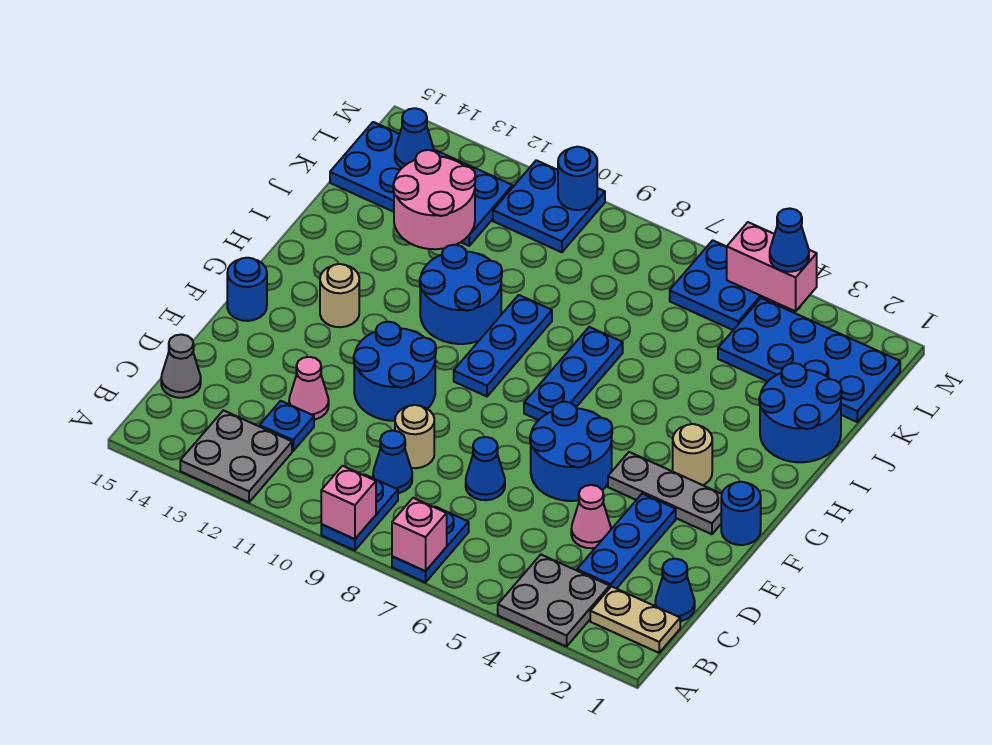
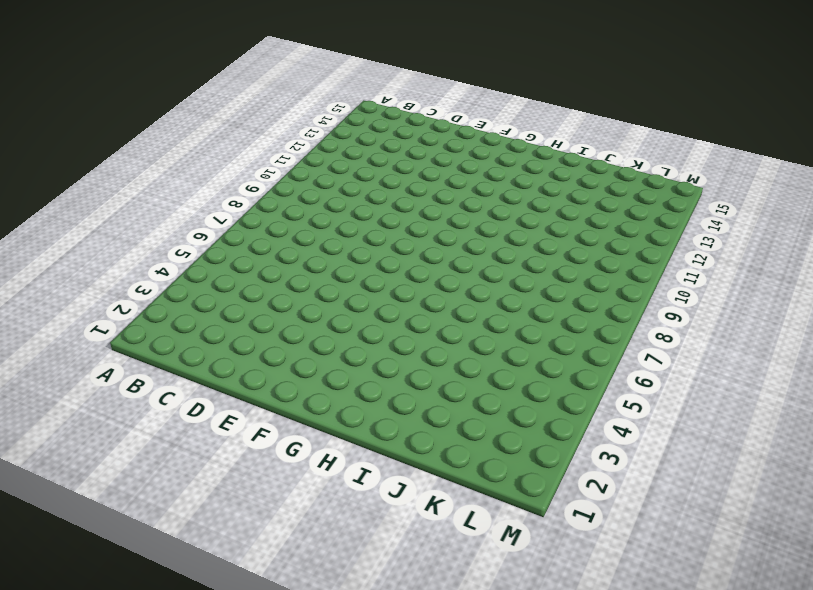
none -> grey plate A3:B4 level 1
none -> blue plate A7:B7 level 1
none -> blue plate A9:B9 level 1
none -> grey plate A12:B13 level 1

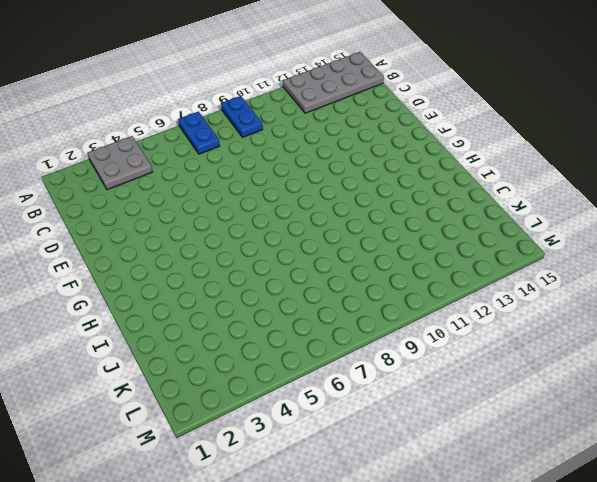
grey plate A12:B15 level 1 -> grey plate A12:B13 level 1
none -> tan plate B1:B2 level 1
none -> blue cone C1 level 1
none -> blue plate C3:E3 level 1
none -> blue cone C9 level 1

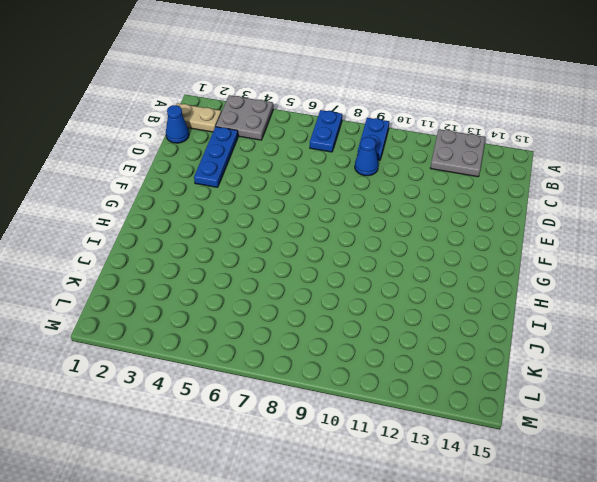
none -> blue plate C12 level 1
none -> grey cone C15 level 1
none -> pink cone D4 level 1
none -> blue cone D7 level 1

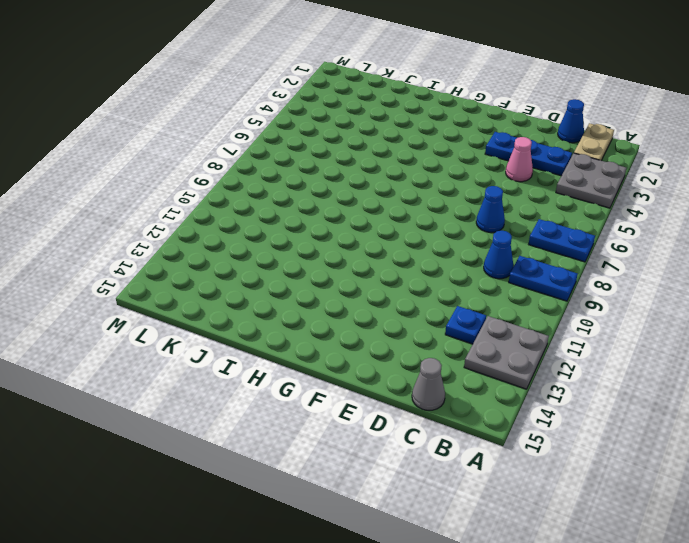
none -> tan round brick D9 level 1
none -> pink cone D12 level 1
none -> blue round brick E5:F6 level 1
none -> blue round brick E10:F11 level 1

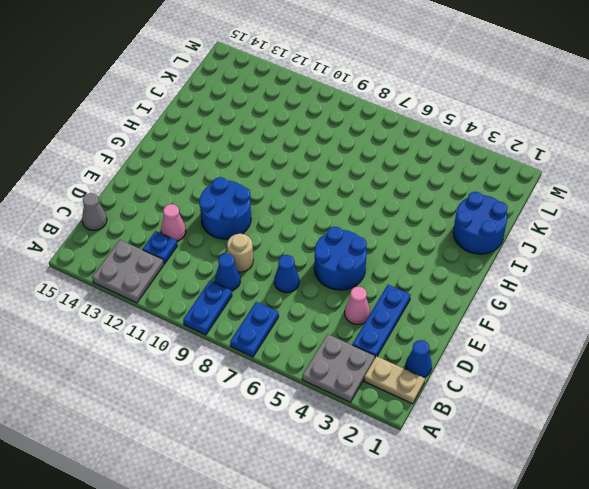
none -> blue round brick F1 level 1
none -> grey plate F2:F4 level 1
none -> blue round brick F15 level 1
none -> tan round brick G3 level 1

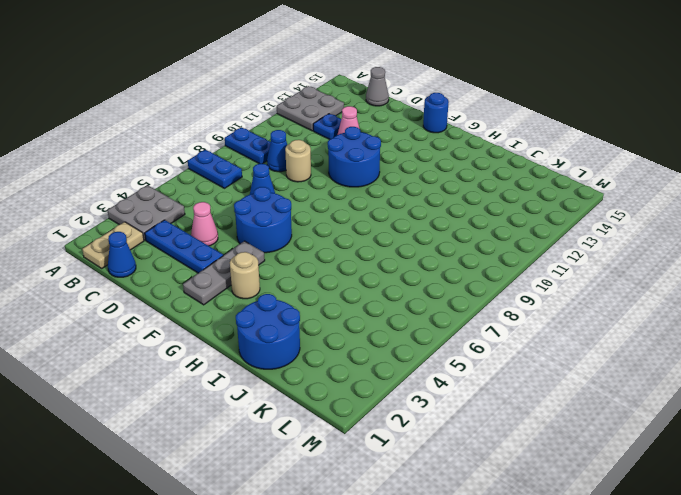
none -> blue round brick F1 level 1
none -> blue plate G7:I7 level 1
none -> blue plate G9:I9 level 1
none -> tan round brick G13 level 1

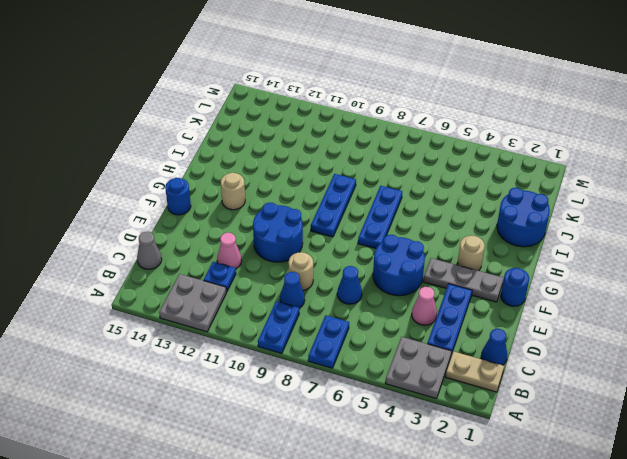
none -> blue round brick H10:I11 level 1
none -> blue plate K1:L4 level 1
none -> blue plate K12:L15 level 1
none -> blue plate L5:M6 level 1

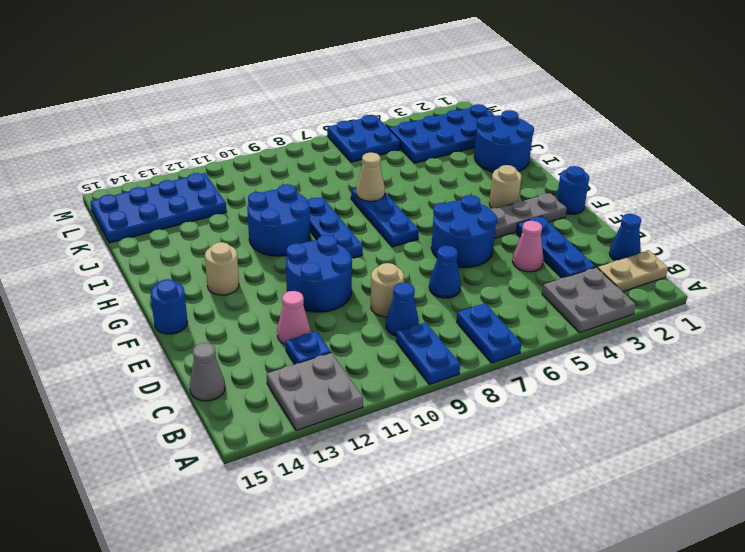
tan cone I7 level 2 -> none
none -> blue plate L10:M11 level 1
none -> pink brick A7 level 2
none -> pink brick A9 level 2
none -> pink round brick J12:K13 level 2

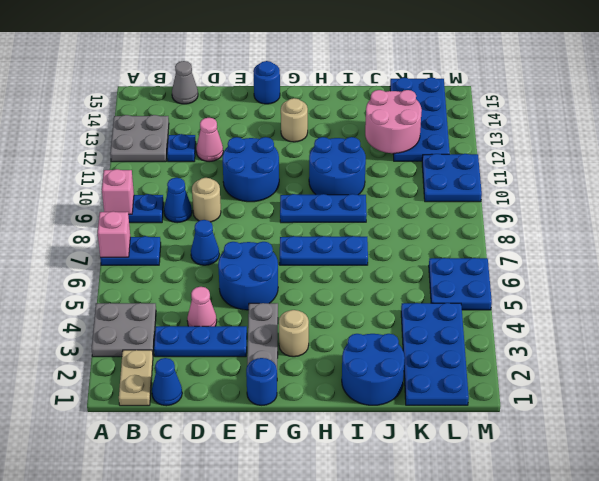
none -> blue cone L14 level 2
none -> pink brick M4:M5 level 2
none -> blue round brick M10 level 2
none -> blue cone M4 level 3

